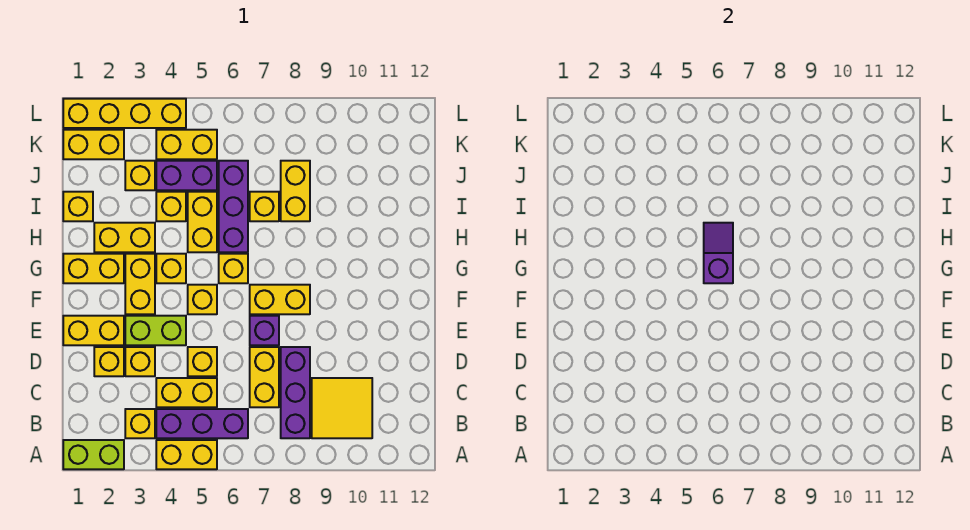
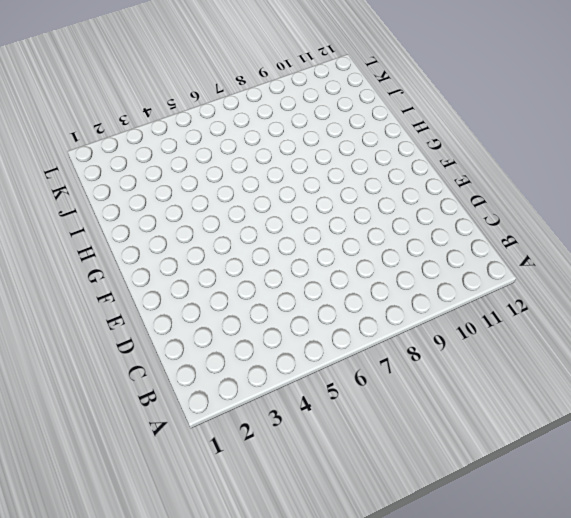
none -> lime brick A1:A2 level 1
none -> yellow brick A4:A5 level 1
none -> yellow brick B3 level 1
none -> purple brick B4:B6 level 1

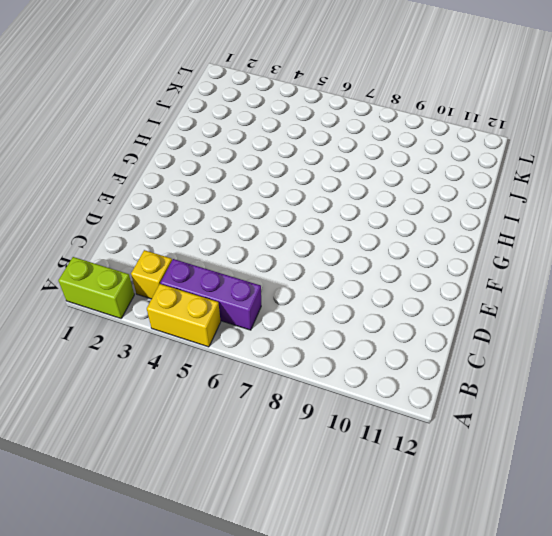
none -> purple brick B8:D8 level 1
none -> yellow tile B9:C10 level 1
none -> yellow brick C4:C5 level 1
none -> yellow brick C7:D7 level 1

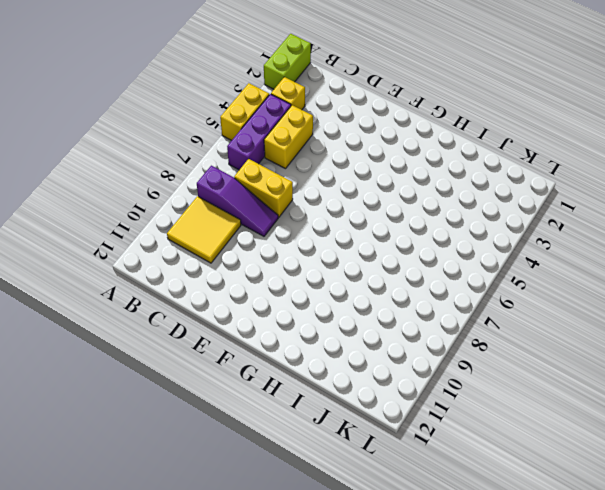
purple slope B8:D8 level 1 top B -> purple brick B8:D8 level 1
none -> yellow brick D2 level 1
none -> yellow brick D3 level 1
none -> yellow brick D5 level 1
none -> yellow brick E1:E2 level 1

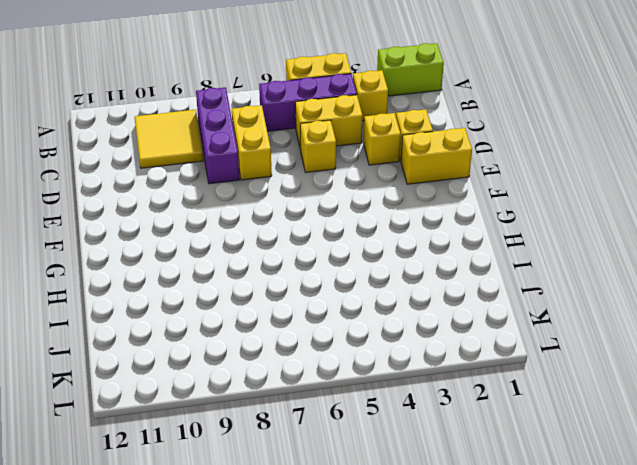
none -> lime brick E3:E4 level 1
none -> purple brick E7 level 1
none -> yellow brick F3:G3 level 1
none -> yellow brick F5 level 1

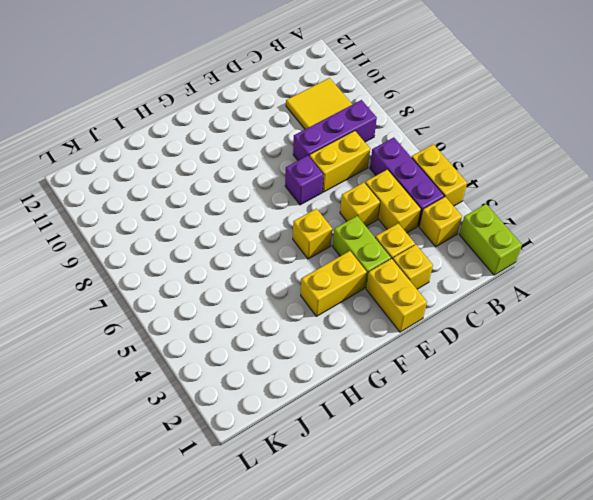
none -> yellow brick F7:F8 level 1
none -> yellow brick G1:G2 level 1
none -> yellow brick G4 level 1
none -> yellow brick G6 level 1

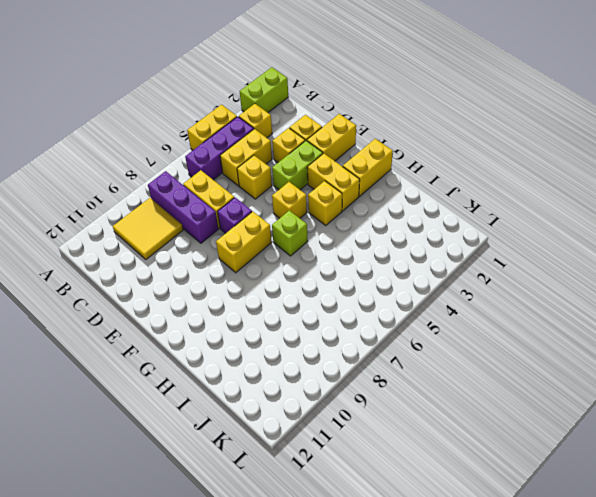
lime brick G6 level 1 -> yellow brick G6 level 1
none -> yellow brick H2:H3 level 1
none -> yellow brick H5:I5 level 1
none -> purple brick H6:J6 level 1
none -> yellow brick I1 level 1

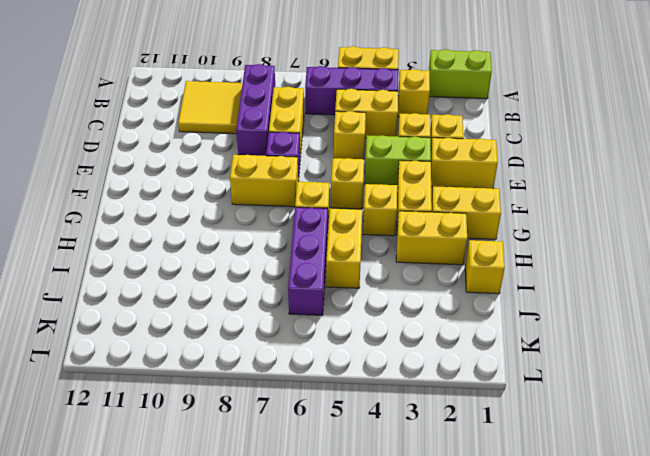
none -> yellow brick I4 level 1
none -> yellow brick I7 level 1
none -> yellow brick I8:J8 level 1
none -> yellow brick J3 level 1

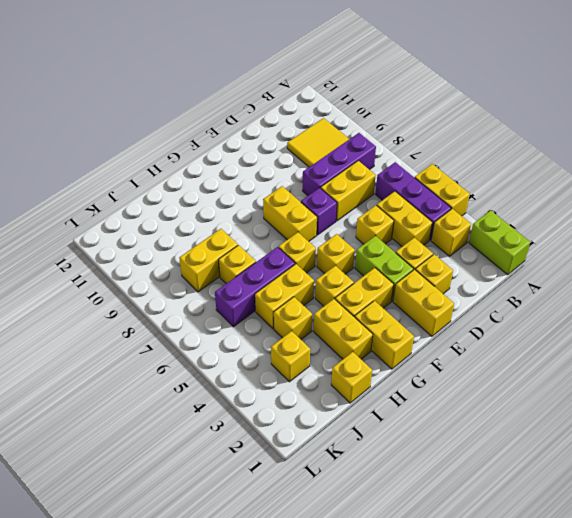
none -> purple brick J4:J5 level 1
none -> yellow brick K1:K2 level 1
none -> yellow brick K4:K5 level 1
none -> yellow brick L1:L4 level 1

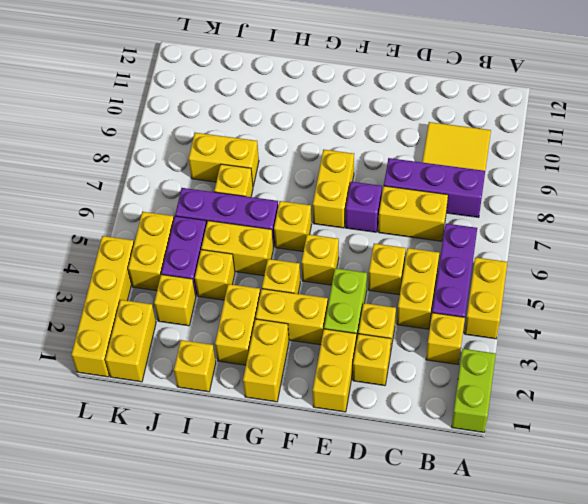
none -> purple slope G6:H6 level 2 top G

